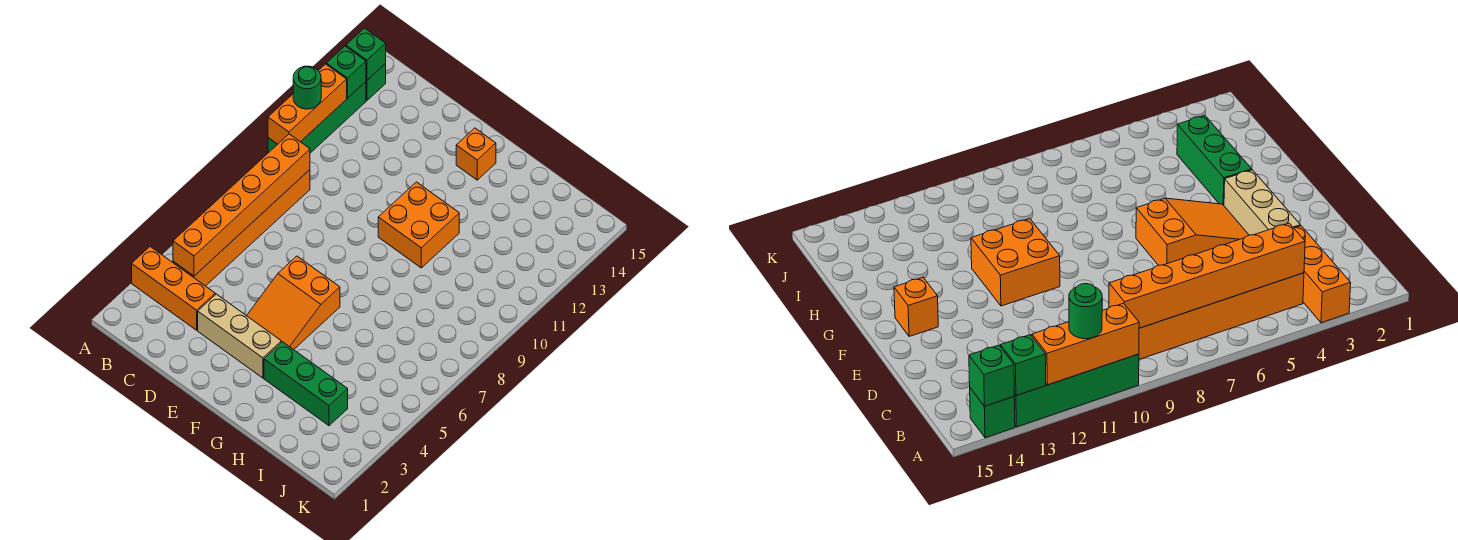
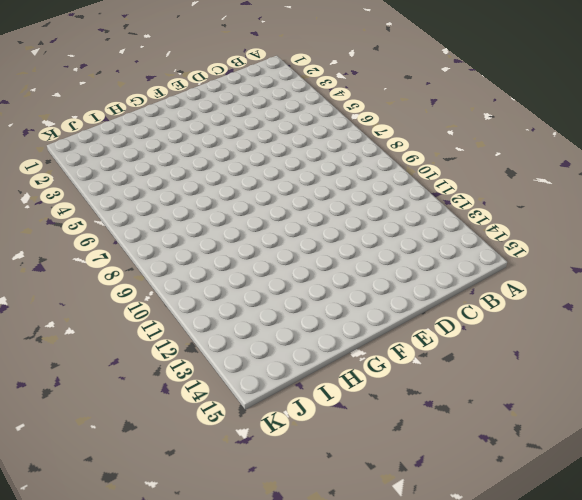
none -> orange brick A3:C3 level 1
none -> green brick A10:A13 level 1
none -> green brick A14 level 1

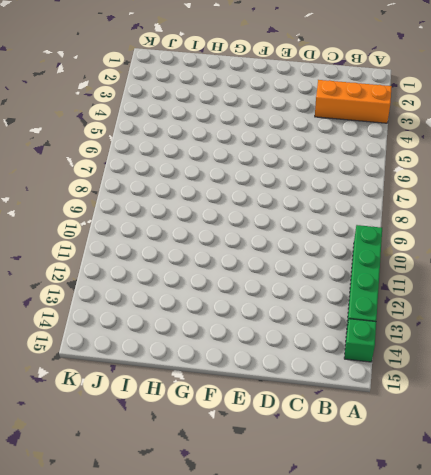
none -> orange brick B4:B9 level 1
none -> tan brick D3:F3 level 1
none -> orange slope E4:F6 level 1 top 6

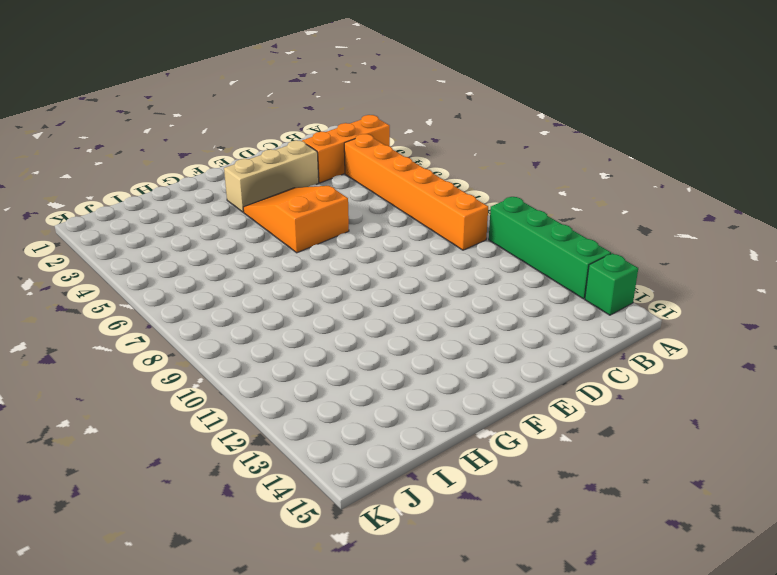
none -> orange brick F10:G11 level 1
none -> orange brick F14 level 1
none -> green brick G3:I3 level 1

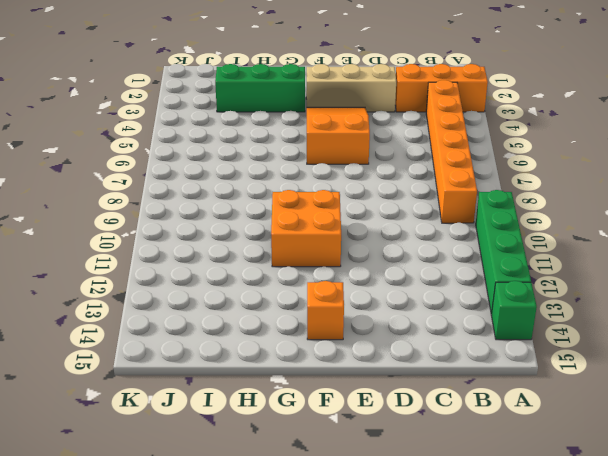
none -> orange brick A10:A12 level 2
none -> green brick A13 level 2
none -> green brick A14 level 2

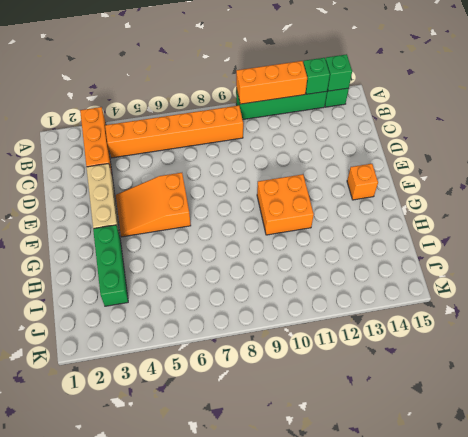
none -> orange brick B4:B9 level 2
none -> green round brick A11 level 3

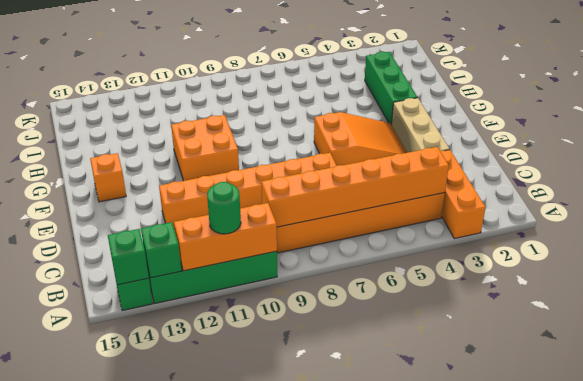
orange brick D7:D12 level 1 -> none

